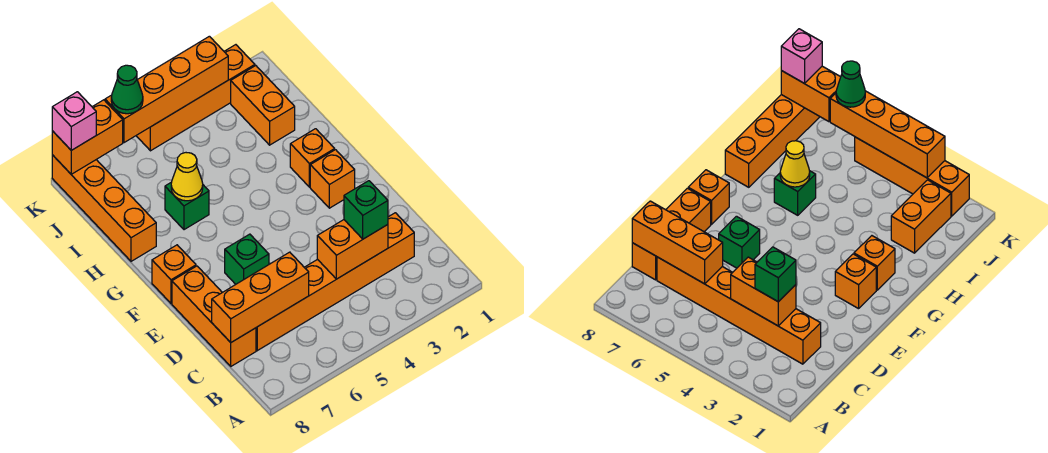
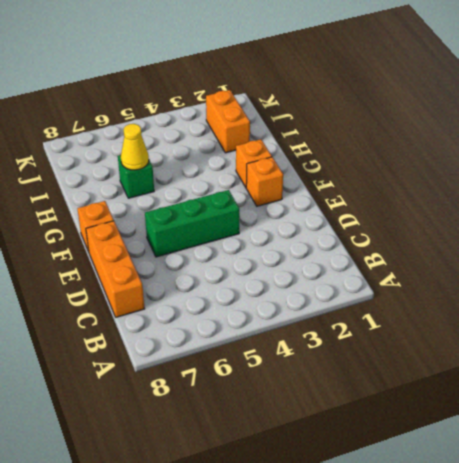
green brick E4:E6 level 1 -> green brick E6 level 1
none -> orange brick C2:C7 level 1
none -> orange brick H8:K8 level 1
none -> orange brick K2:K5 level 1

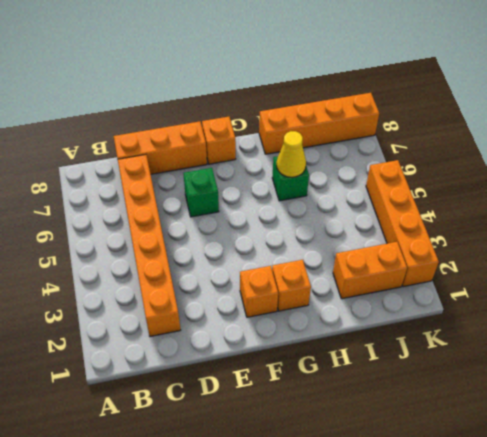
none -> orange brick C3:C4 level 2
none -> orange brick C6:C8 level 2
none -> orange brick K3:K6 level 2

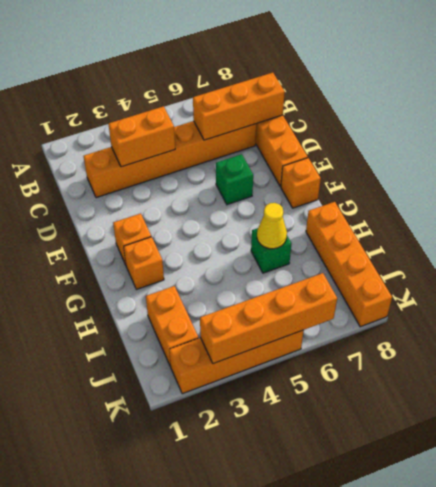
none -> orange brick K7:K8 level 2
none -> green brick C3 level 3
none -> green cone K6 level 3

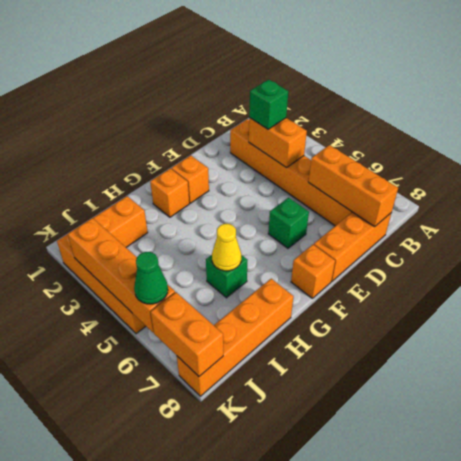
none -> pink brick K8 level 3

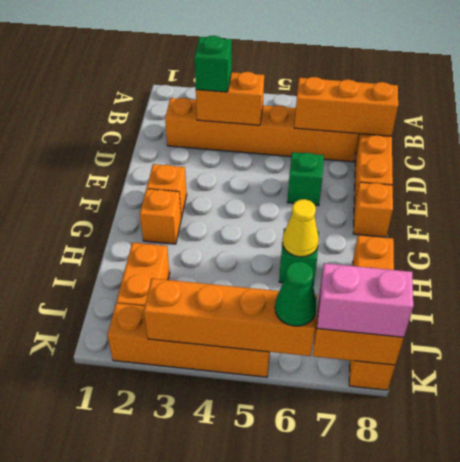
pink brick K7:K8 level 3 -> pink brick K8 level 3

